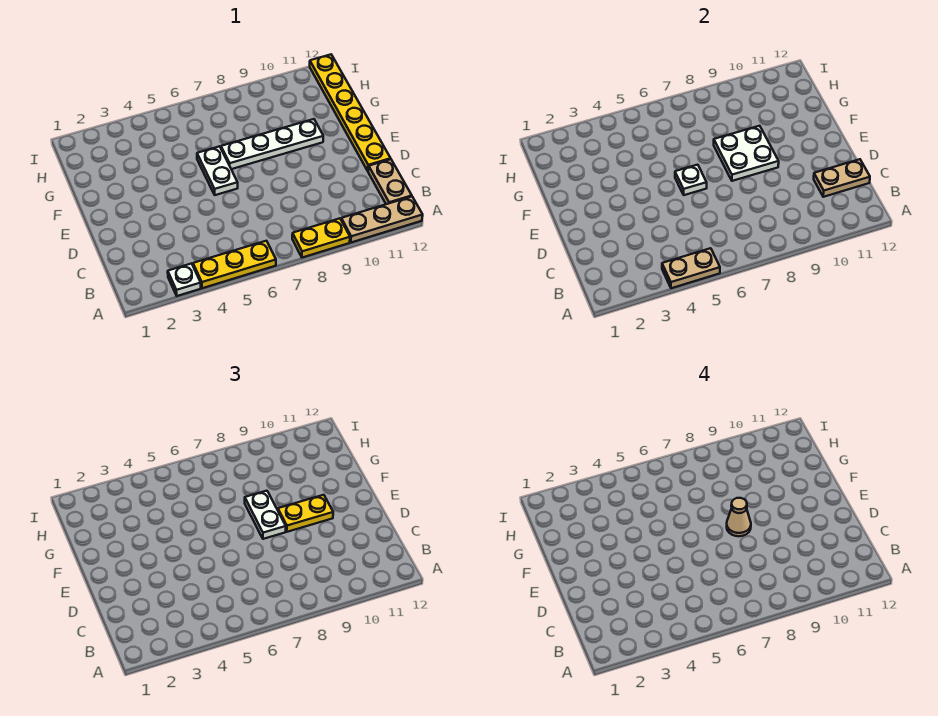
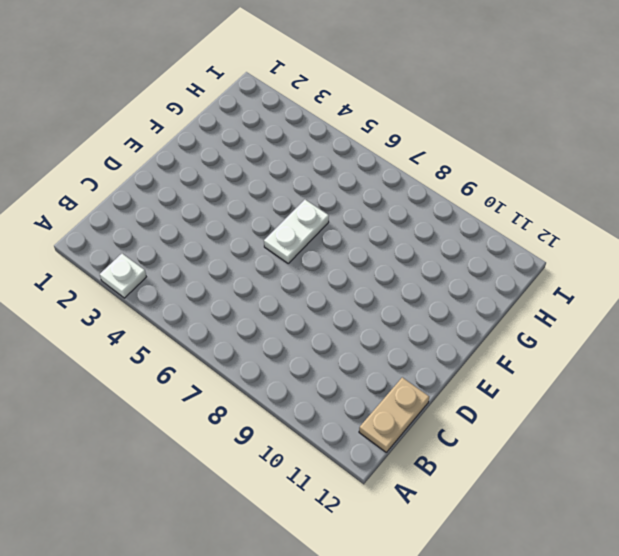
none -> yellow plate A4:A6 level 1
none -> yellow plate A8:A9 level 1
none -> tan plate A10:A12 level 1

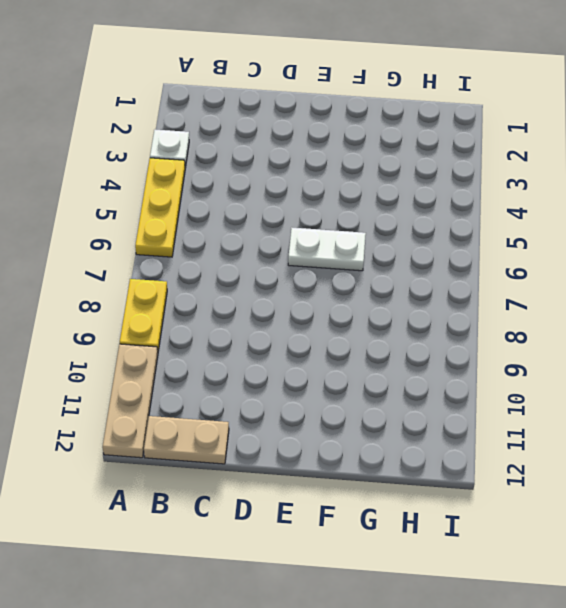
none -> yellow plate D12:I12 level 1
none -> white plate F7:F10 level 1
none -> tan plate A4:A5 level 2

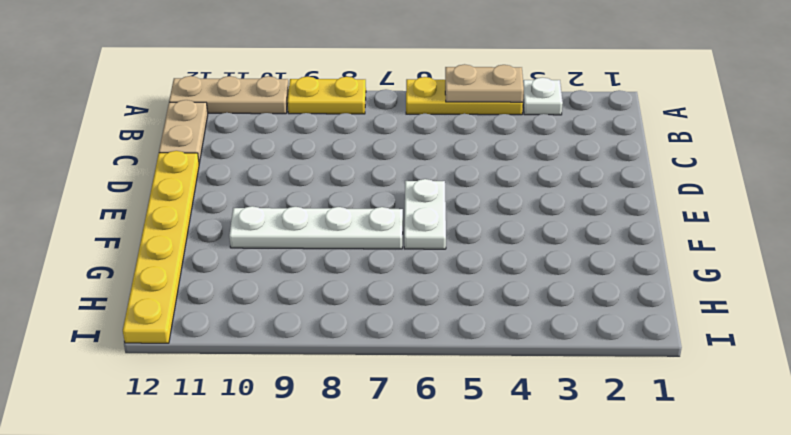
none -> tan plate C11:C12 level 2
none -> white plate E6 level 2
none -> white plate E8:F9 level 2

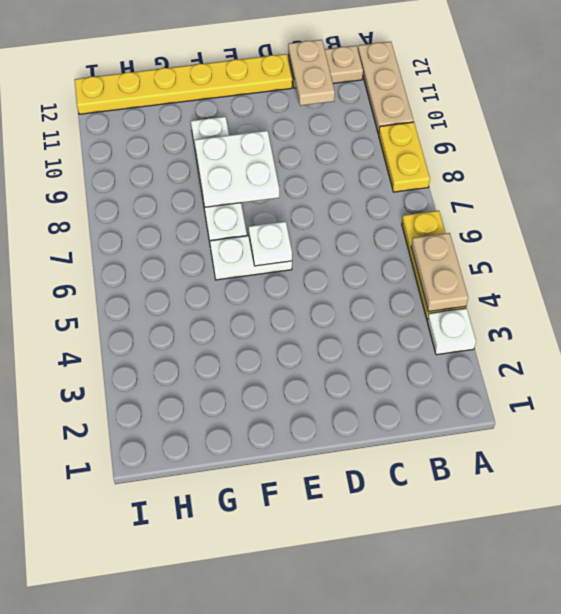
none -> white plate E8:F8 level 3
none -> yellow plate E9:E10 level 3
none -> tan cone E8 level 4

